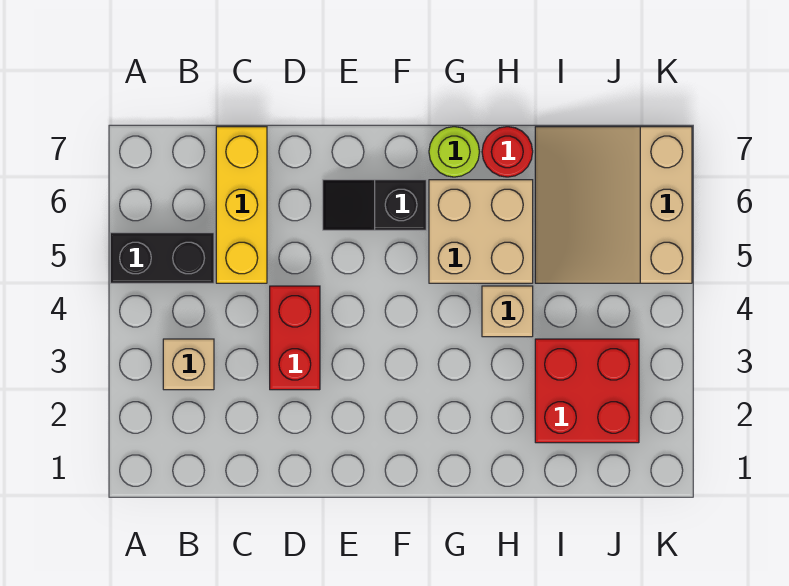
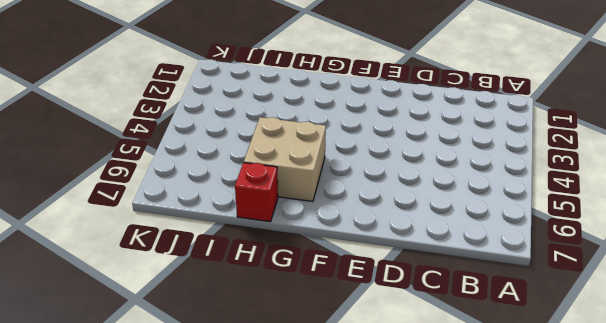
red brick H7 level 1 -> red round brick H7 level 1
none -> black brick A5:B5 level 1
none -> tan brick B3 level 1

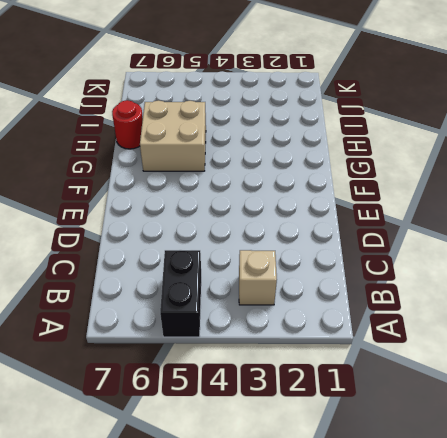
none -> yellow brick C5:C7 level 1
none -> red brick D3:D4 level 1

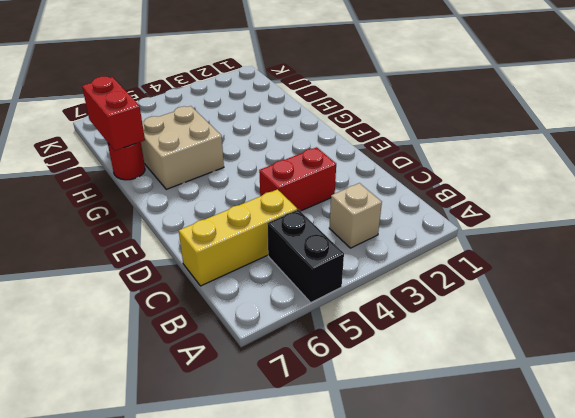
red brick H7:I7 level 2 -> none
none -> black slope E6:F6 level 1 top F
none -> lime round brick G7 level 1

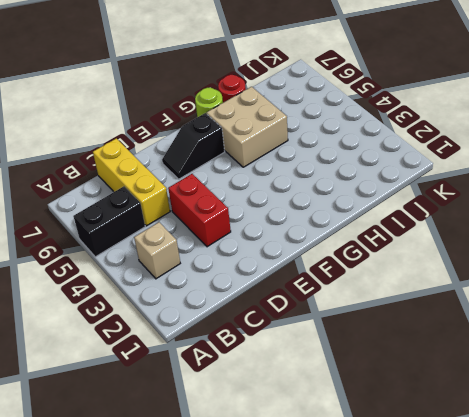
none -> tan brick H4 level 1
none -> red brick I2:J3 level 1

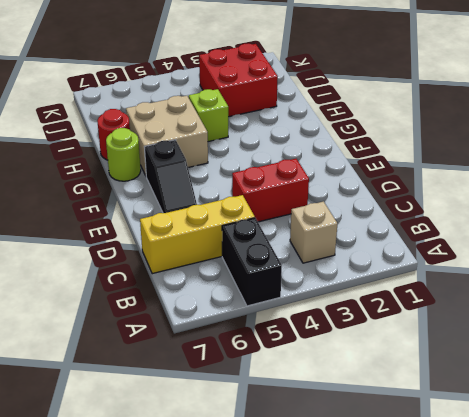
lime brick H4 level 1 -> tan brick H4 level 1
none -> tan slope I5:K7 level 1 top K

